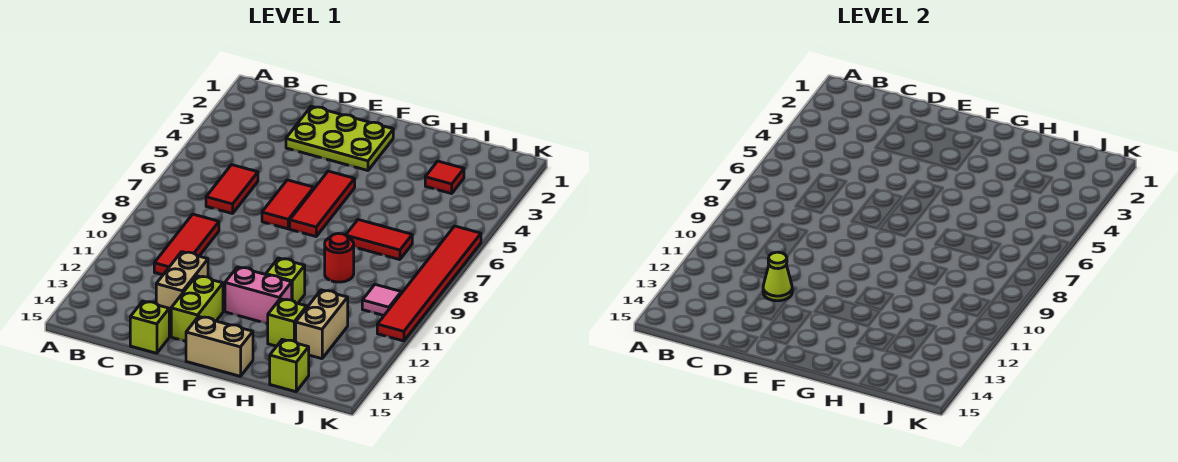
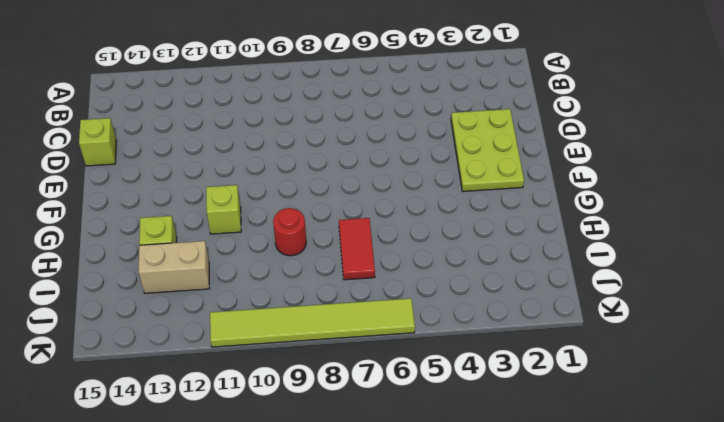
lime tile K6:K11 level 1 -> red tile K6:K11 level 1
none -> red tile C6:C7 level 1
none -> red tile C9:C11 level 1
none -> tan brick D12:D13 level 1

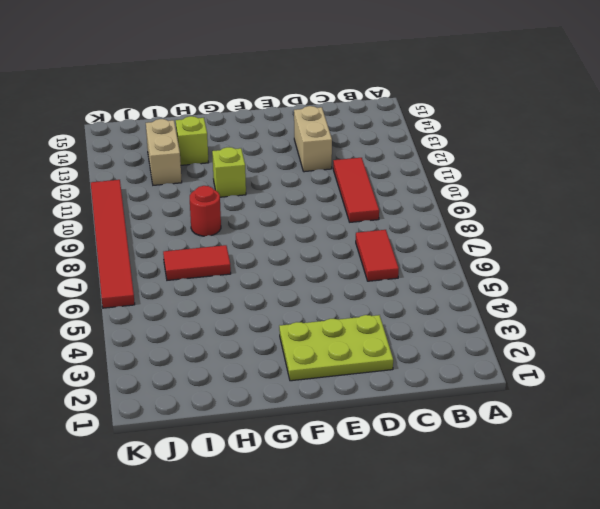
none -> lime brick D15 level 1
none -> red tile E6:E7 level 1
none -> lime brick E13:E14 level 1

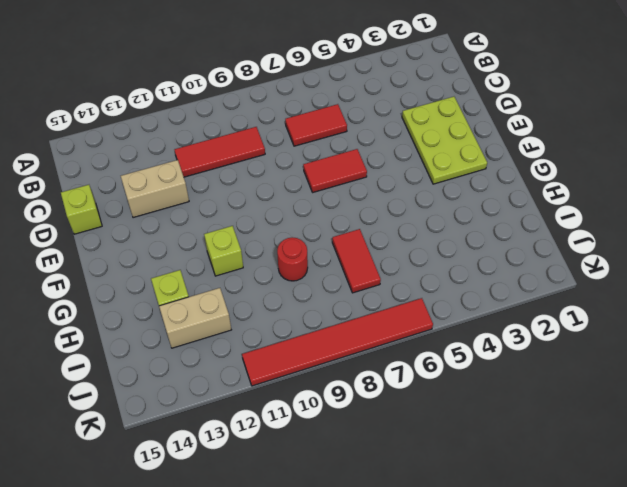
none -> lime brick E13:E14 level 1
none -> red tile F5:F7 level 1
none -> pink brick F12:G12 level 1

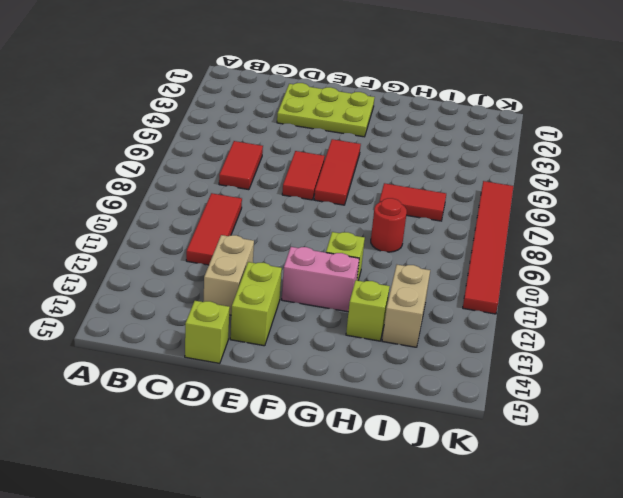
none -> tan brick F15:G15 level 1
none -> red tile I3 level 1
none -> lime brick I15 level 1

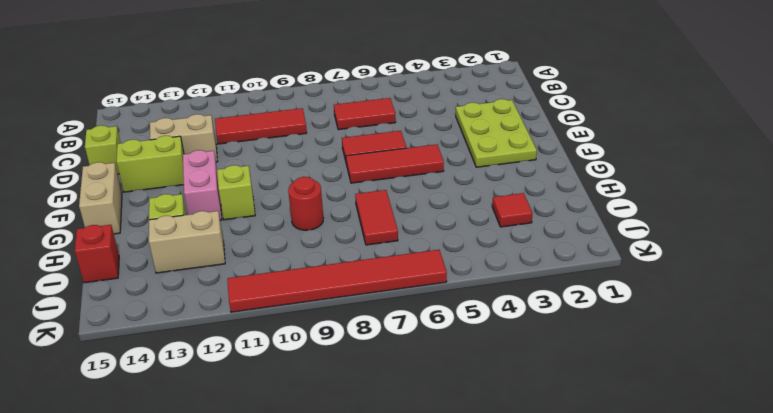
red brick I15 level 1 -> lime brick I15 level 1
none -> pink tile J10 level 1
none -> lime cone D12 level 2

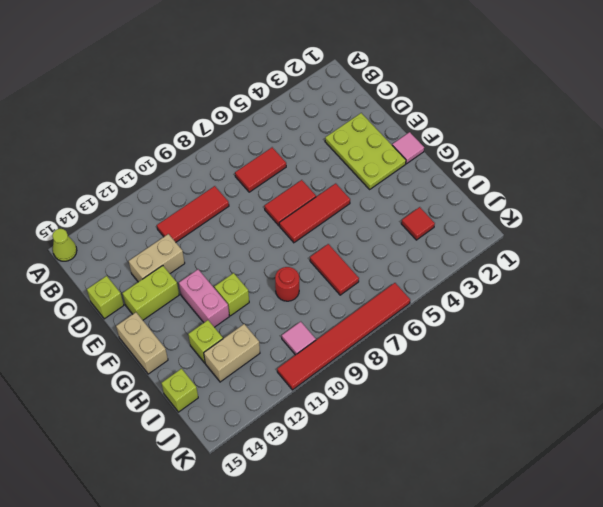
lime cone A15 level 1 -> lime cone D12 level 2
pink tile F1 level 1 -> none

